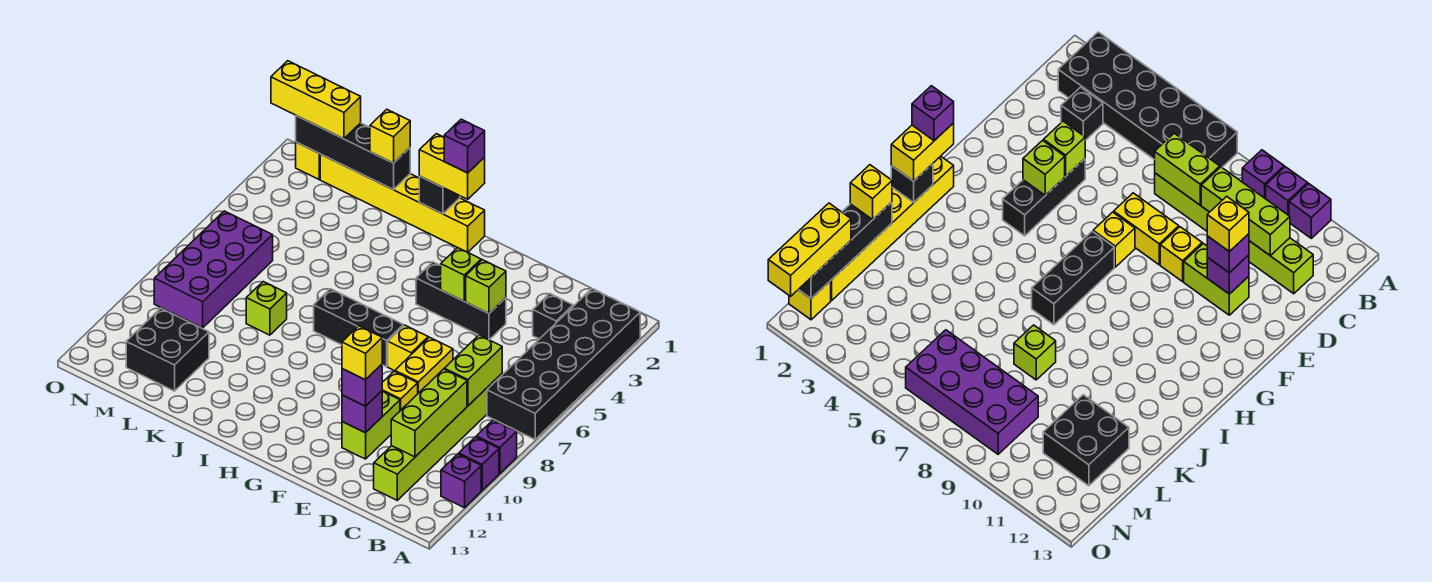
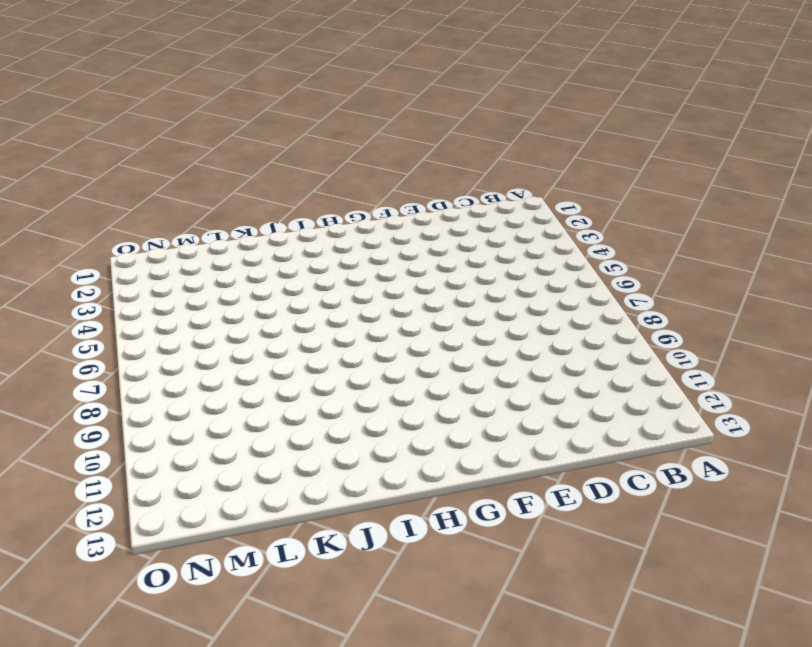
none -> black brick A2:B7 level 1
none -> purple brick A9 level 1
none -> purple brick A10 level 1
none -> purple brick A11 level 1

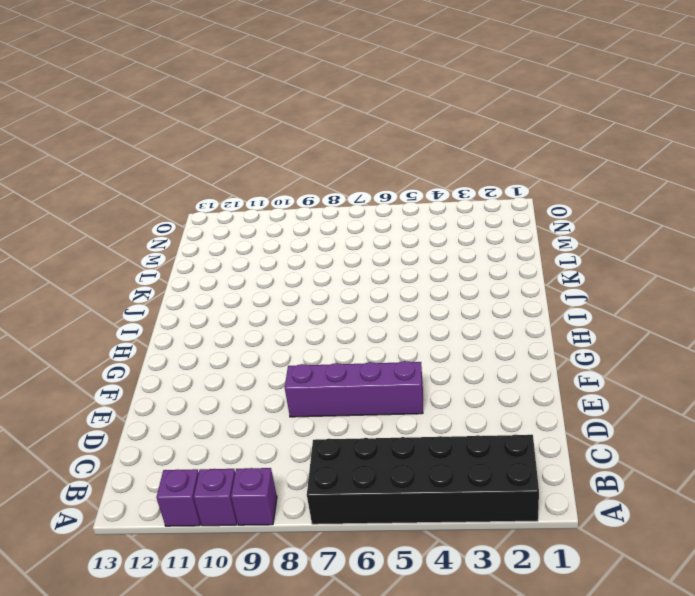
purple brick E5:E8 level 1 -> yellow brick E7:E8 level 1
none -> black brick C3 level 1
none -> lime brick C7:C12 level 1
none -> black brick E4:G4 level 1
none -> yellow brick E9 level 1

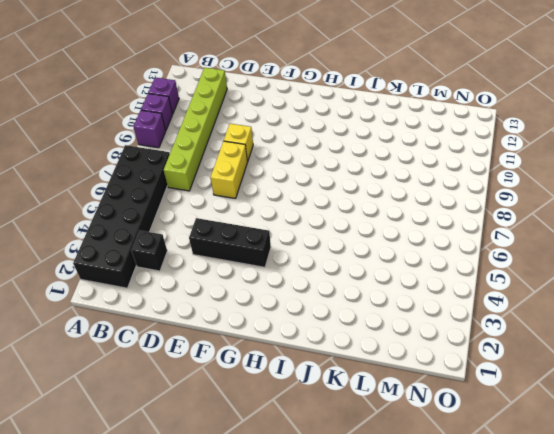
none -> lime brick E10:E11 level 1
none -> yellow brick F7 level 1
none -> black brick G7:I7 level 1
none -> yellow brick H1:M1 level 1

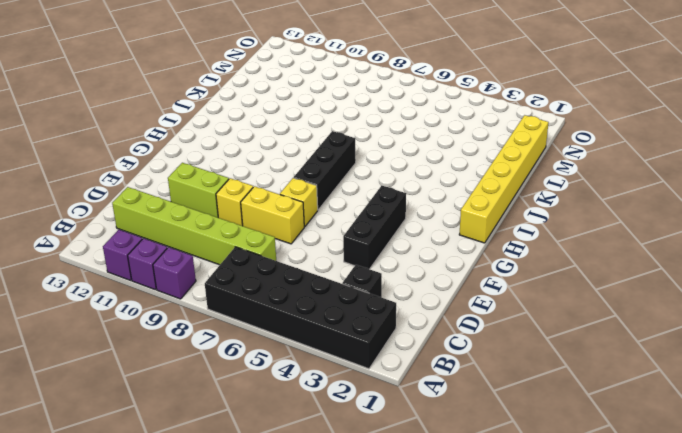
none -> lime brick K8 level 1
none -> black brick L11:M12 level 1
none -> purple brick M6:N9 level 1
none -> yellow brick N1 level 1

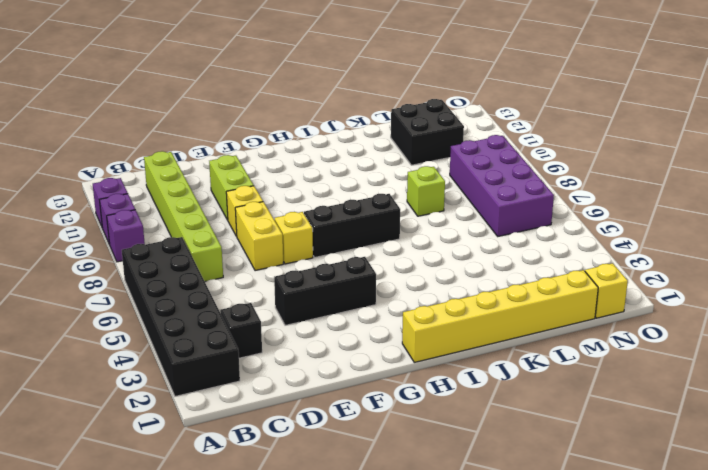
none -> lime brick C7:C8 level 2
none -> lime brick C9:C11 level 2
none -> lime brick E4 level 2
none -> purple brick E11 level 2

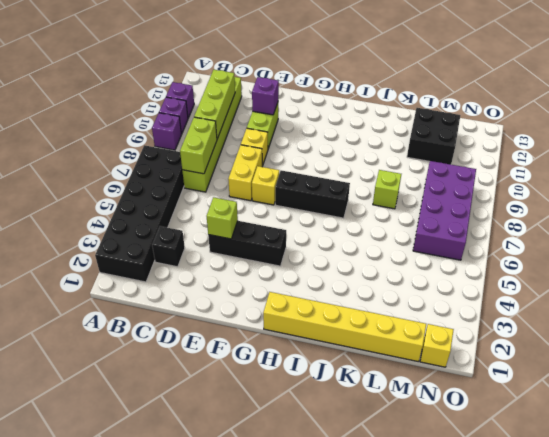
none -> lime brick F4 level 2
none -> black brick I1 level 2
none -> black brick K1:N1 level 2
none -> purple brick E11 level 3

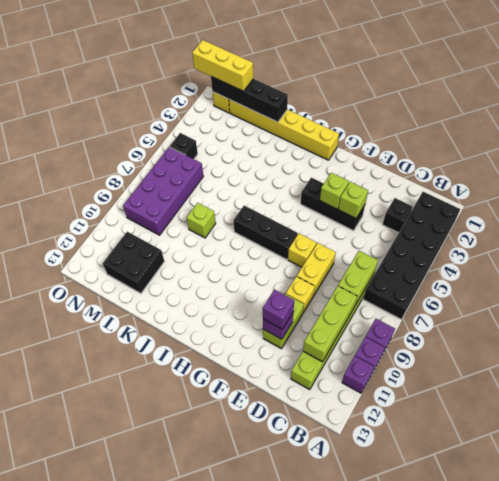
black brick N5 level 1 -> black brick I1 level 2
none -> yellow brick H1:I1 level 3
none -> yellow brick K1 level 3
none -> yellow brick E11 level 4
none -> purple brick H1 level 4

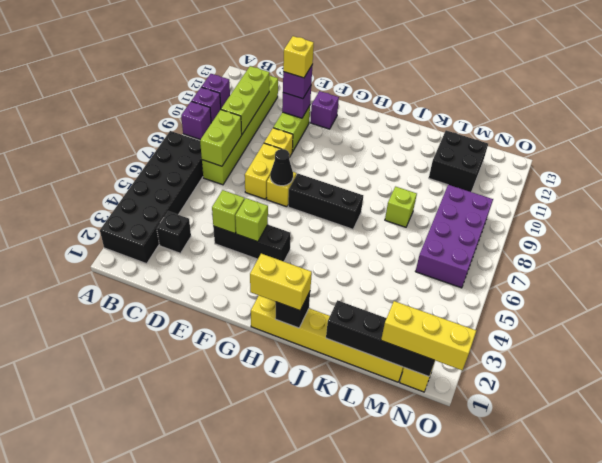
black cone F7 level 2 -> none
purple brick F12 level 1 -> purple brick H1 level 4
none -> yellow brick K1 level 3

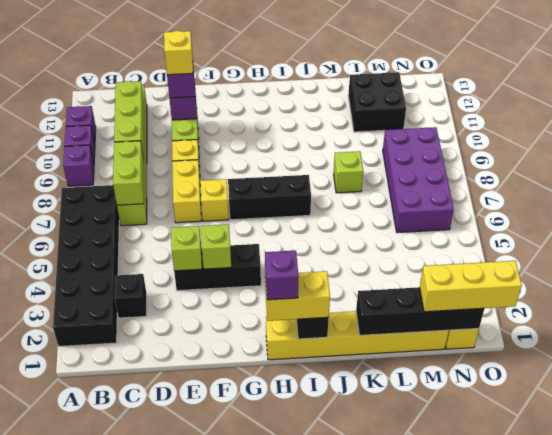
none -> yellow brick K1 level 3

